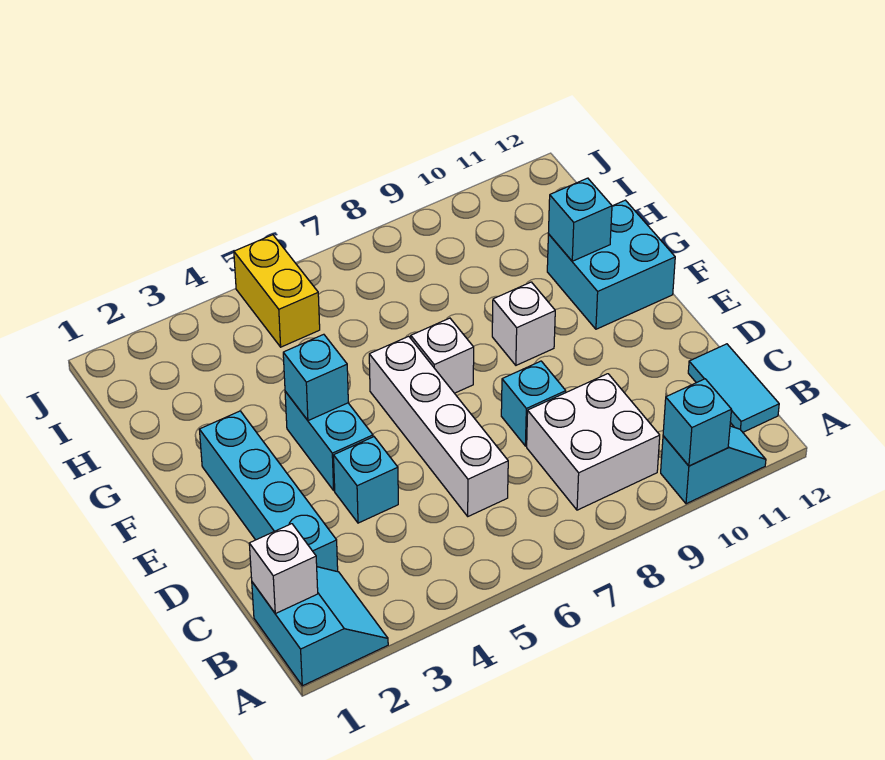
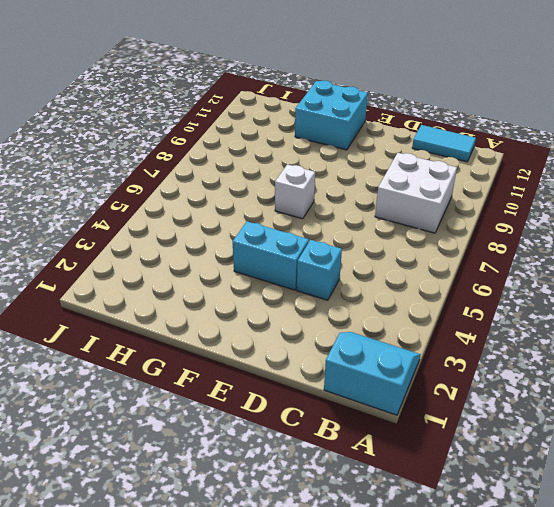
none -> cyan slope A10:A11 level 1 top 10
none -> cyan brick C2:F2 level 1
none -> white brick C6:F6 level 1

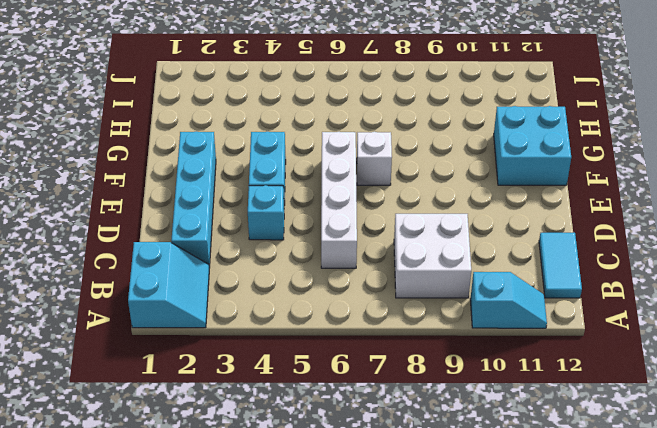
none -> cyan brick D8 level 1
none -> white brick F9 level 1
none -> yellow brick I5:J5 level 1

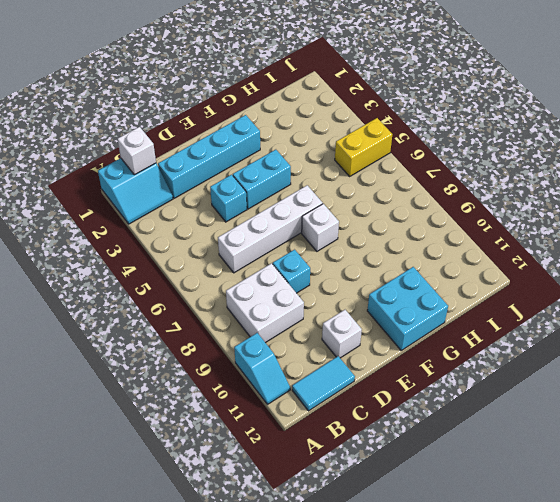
white brick D11 level 1 -> white brick F9 level 1
none -> cyan brick A10 level 2
none -> cyan brick F4 level 2
none -> cyan brick G11 level 2

